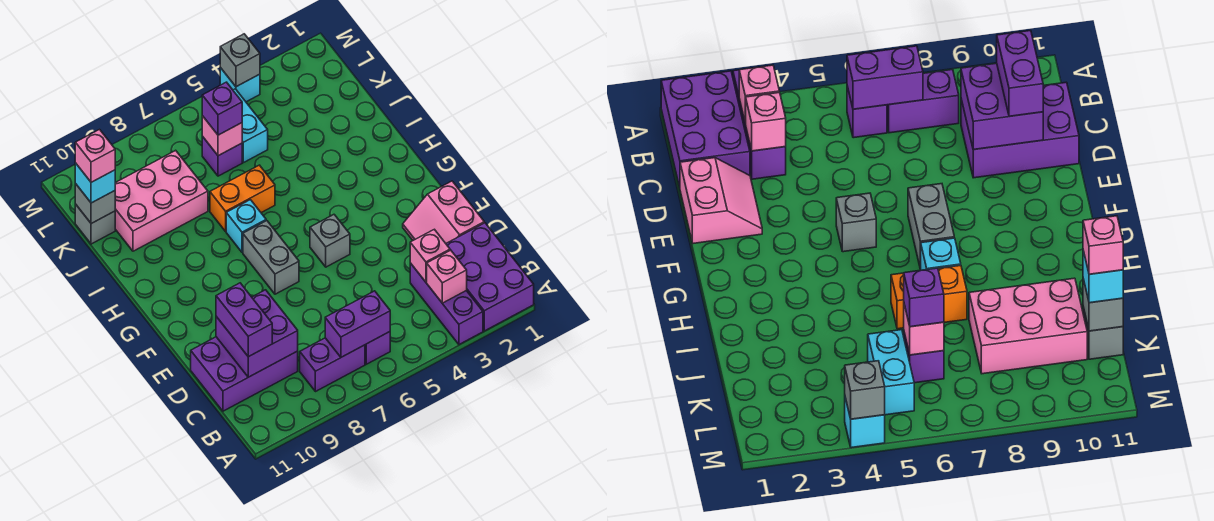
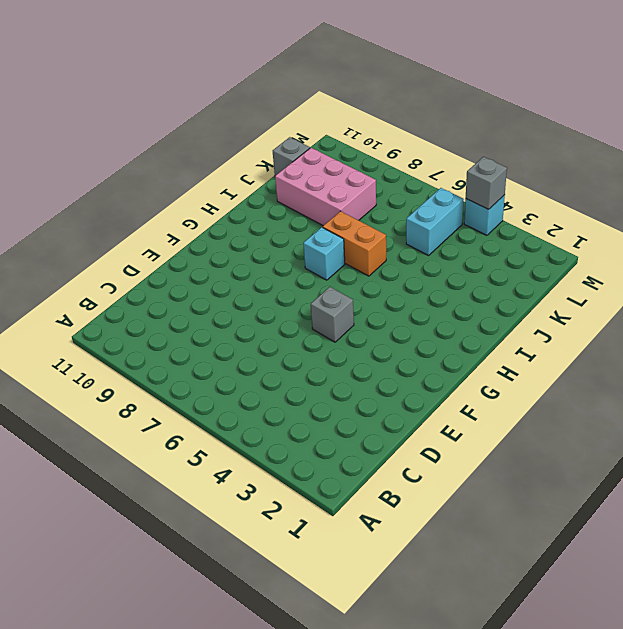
none -> purple brick A1:C2 level 1
none -> purple brick A3:C3 level 1
none -> purple brick B6 level 1

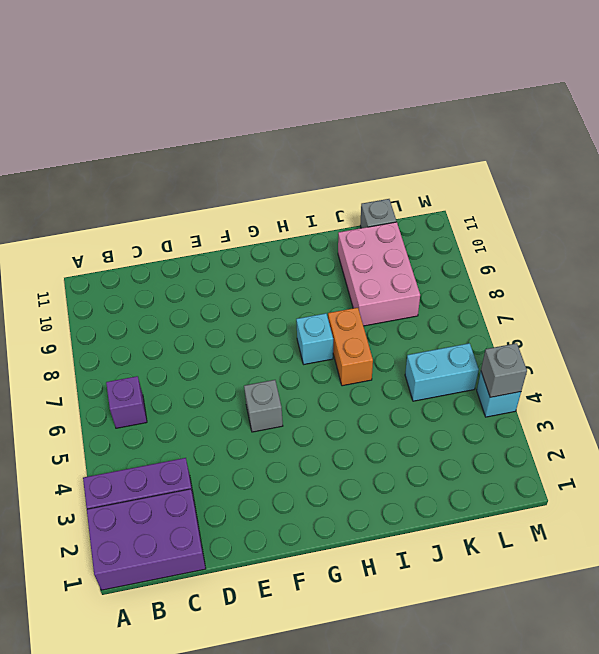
none -> purple brick B7:B8 level 1
none -> purple brick C9:D11 level 1
none -> pink slope D1:E2 level 1 top 1

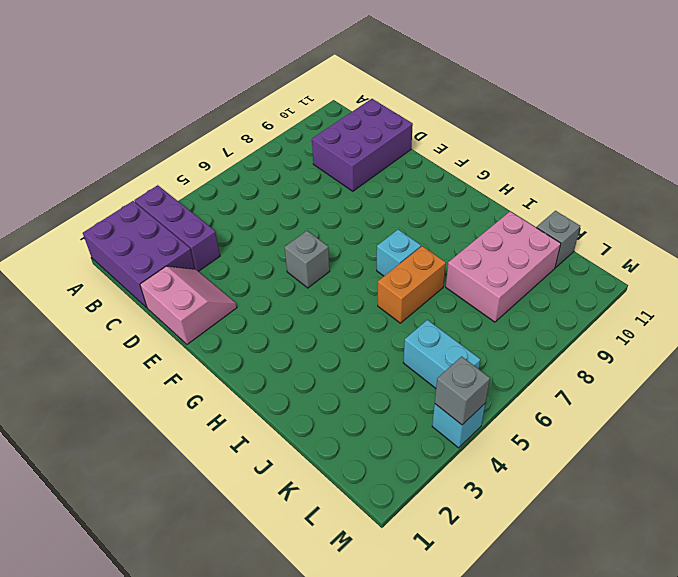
none -> purple brick B6 level 1
none -> purple brick B7:B8 level 1
none -> grey brick F7:G7 level 1

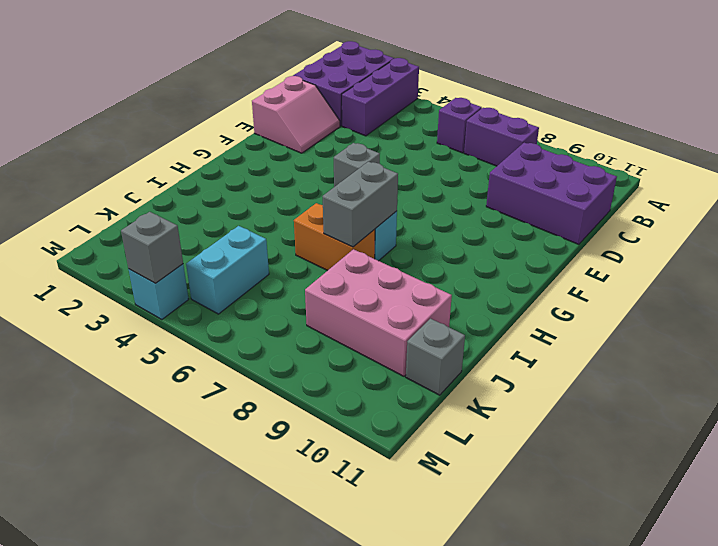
grey brick H7:I7 level 2 -> grey brick F7:G7 level 1
none -> purple brick K6 level 1
none -> pink brick B3 level 2
none -> purple brick B6:B7 level 2

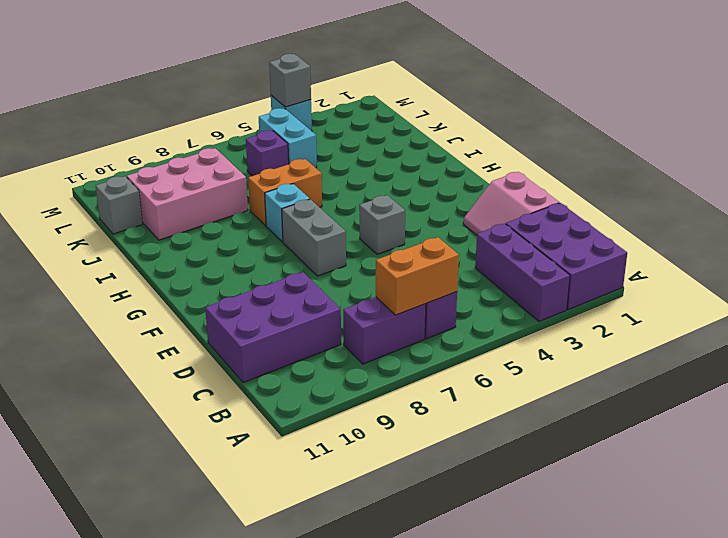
orange brick B6:B7 level 2 -> purple brick B6:B7 level 2
none -> pink brick B3 level 2
none -> pink brick C3 level 2
none -> purple brick C9:D10 level 2

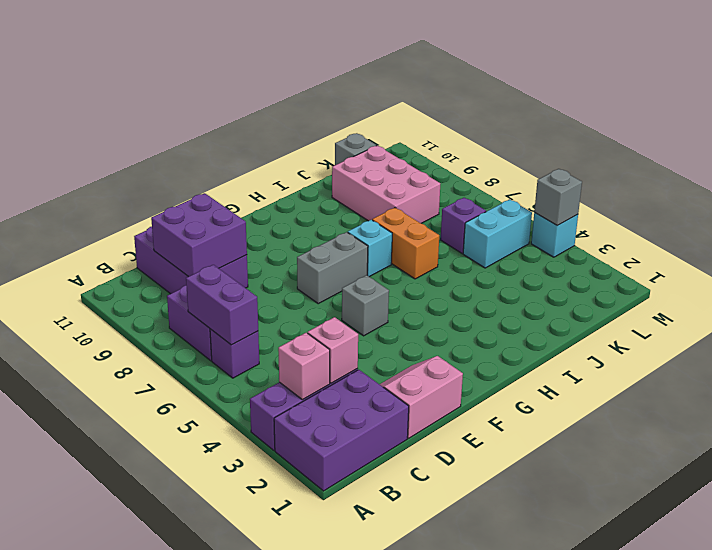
none -> pink brick K6 level 2
none -> grey brick K11 level 2
none -> purple brick C10:D10 level 3

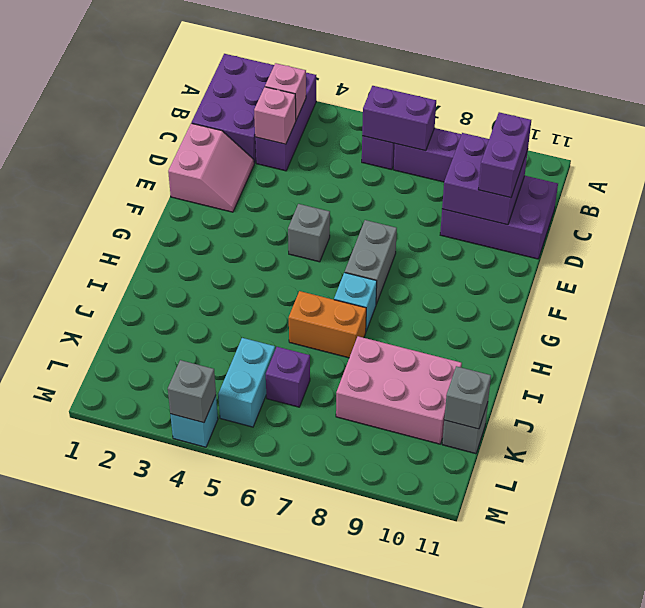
none -> pink brick K6 level 2
none -> purple brick K6 level 3
none -> cyan brick K11 level 3

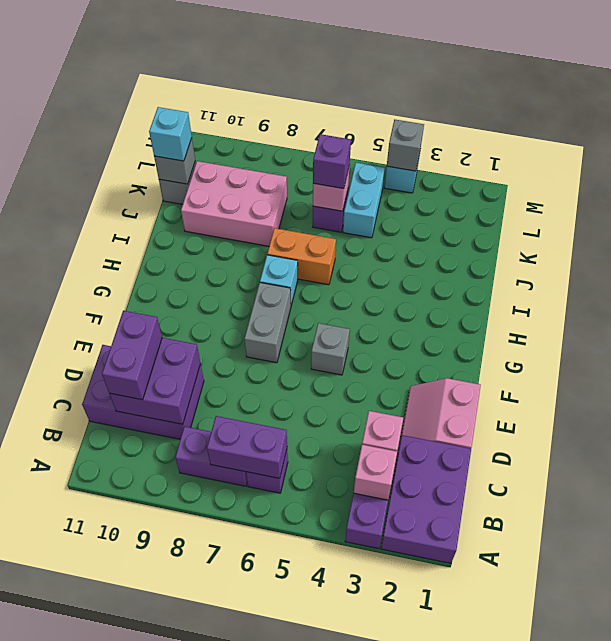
none -> pink brick K11 level 4

